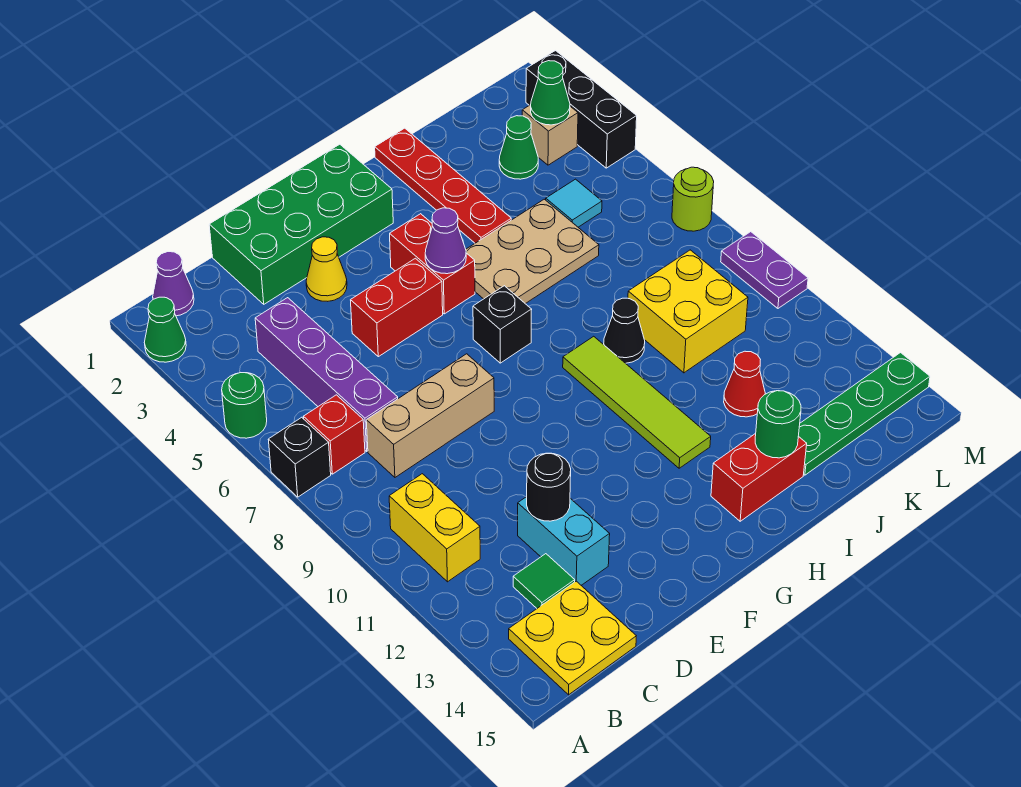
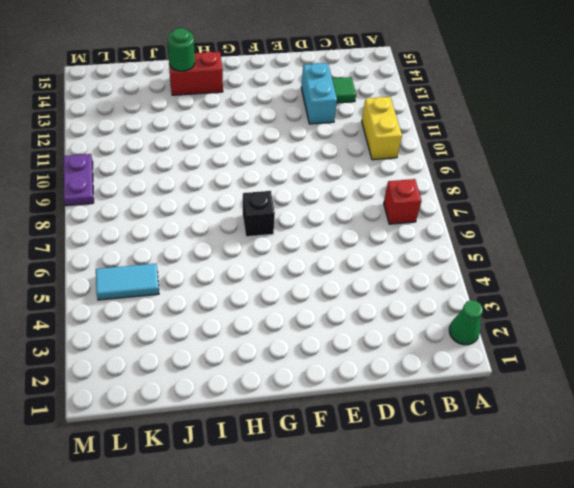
cyan tile K5:L5 level 1 -> cyan tile K5 level 1
none -> green round brick A5 level 1
none -> black brick A7 level 1
none -> purple cone B1 level 1
none -> yellow plate B14:C15 level 1

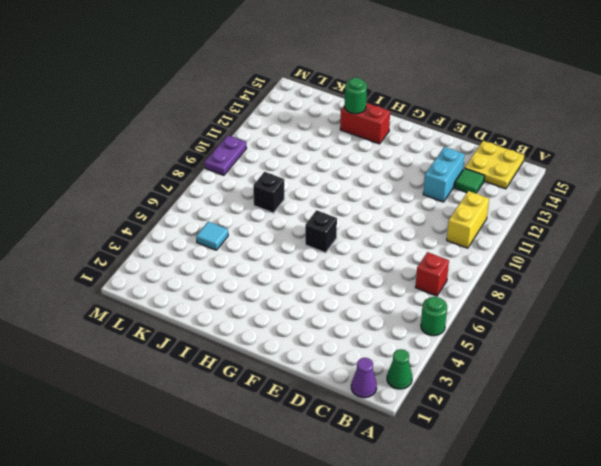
black brick J8 level 1 -> black brick A7 level 1
none -> purple brick C4:C7 level 1
none -> tan brick C8:E8 level 1
none -> green brick D1:G2 level 1
none -> yellow cone E3 level 1

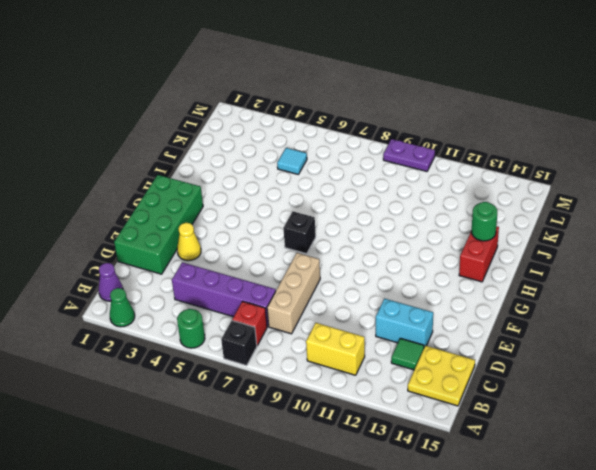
none -> red brick E5:F5 level 1
none -> red brick G4:G5 level 1
none -> tan plate H5:J6 level 1
none -> lime tile H9:H12 level 1

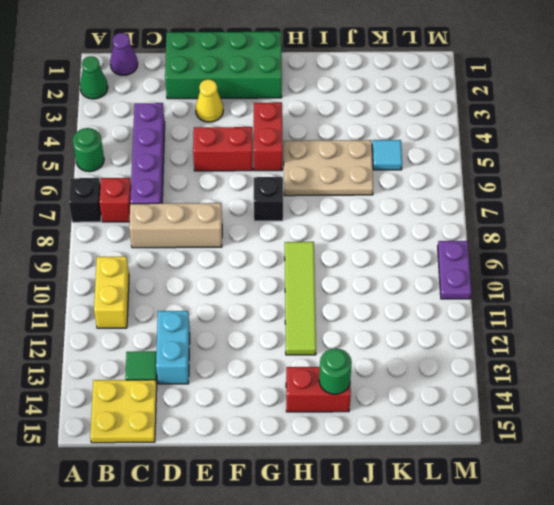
none -> red plate I1:I4 level 1
none -> black cone I9 level 1
none -> yellow brick J9:K10 level 1
none -> red cone J12 level 1

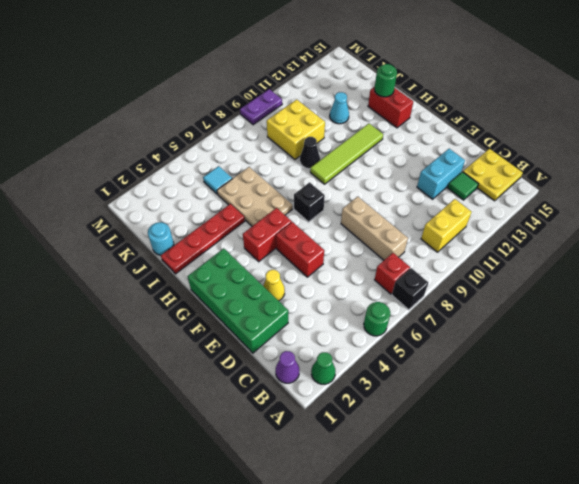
cyan round brick J1 level 1 -> none
cyan cone J12 level 1 -> red cone J12 level 1
none -> purple brick C4:C7 level 1
none -> green plate J14:M14 level 1
none -> green cone K3 level 1
none -> tan brick L3 level 1

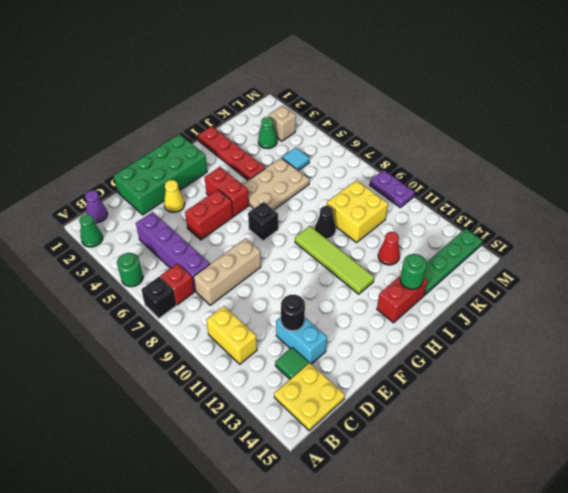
none -> black brick M2:M4 level 1
none -> lime round brick M7 level 1
none -> purple cone G5 level 2
none -> green cone L3 level 2

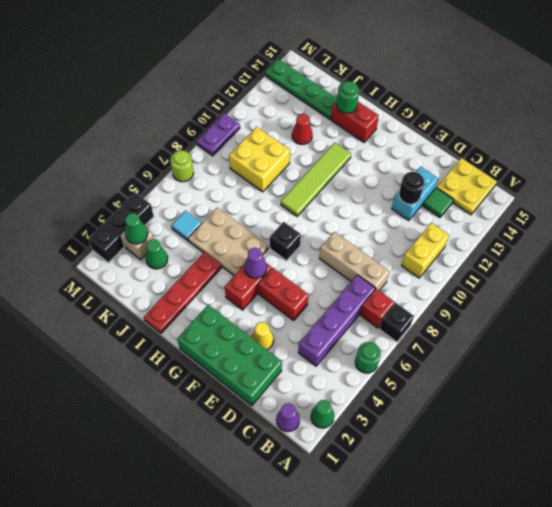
none -> black cone I9 level 1

